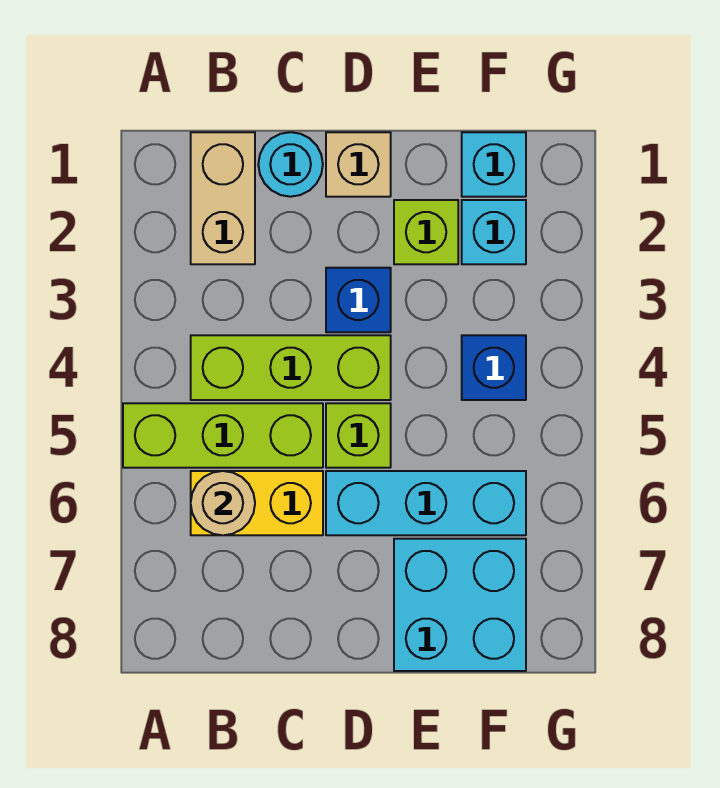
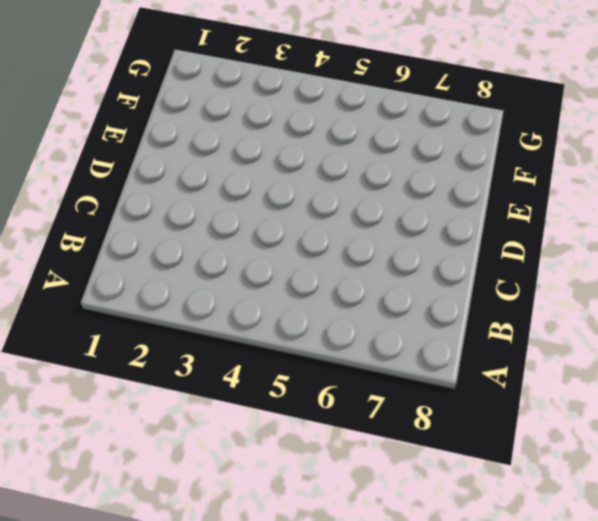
none -> lime brick A5:C5 level 1
none -> tan brick B1:B2 level 1
none -> lime brick B4:D4 level 1

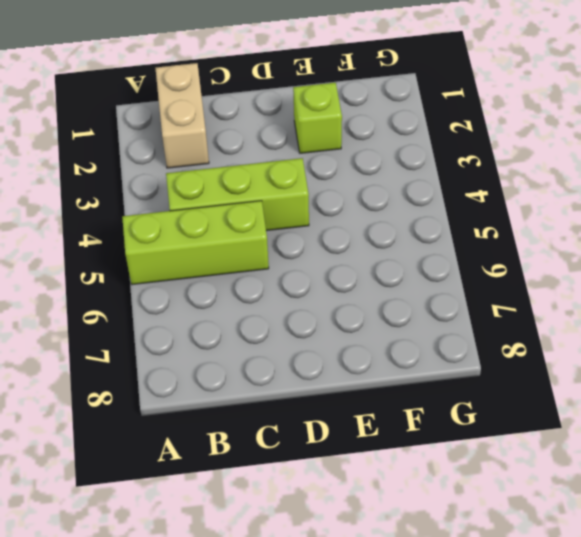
none -> yellow brick B6:C6 level 1
none -> cyan round brick C1 level 1
none -> tan brick D1 level 1

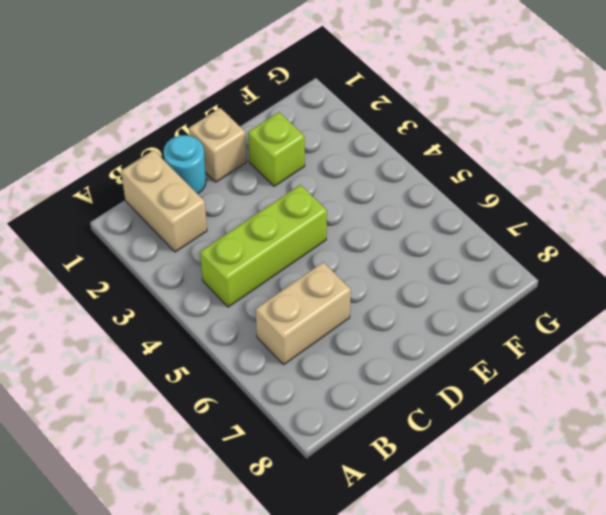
tan brick B6:C6 level 1 -> yellow brick B6:C6 level 1
none -> lime brick A5:C5 level 1
none -> blue brick D3 level 1
none -> lime brick D5 level 1

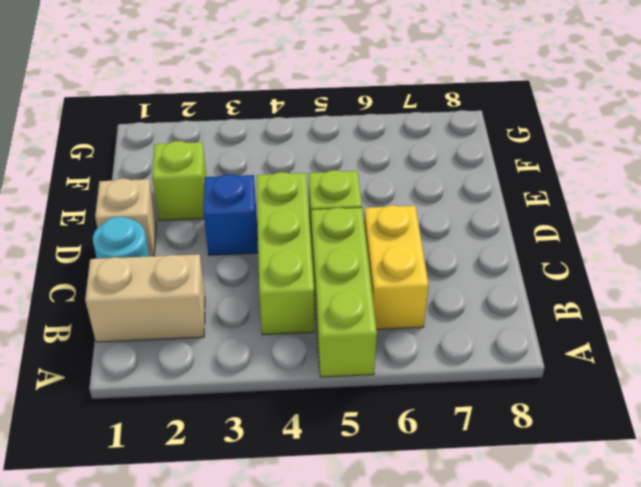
none -> cyan brick D6:F6 level 1
none -> cyan brick E7:F8 level 1
none -> cyan brick F1 level 1

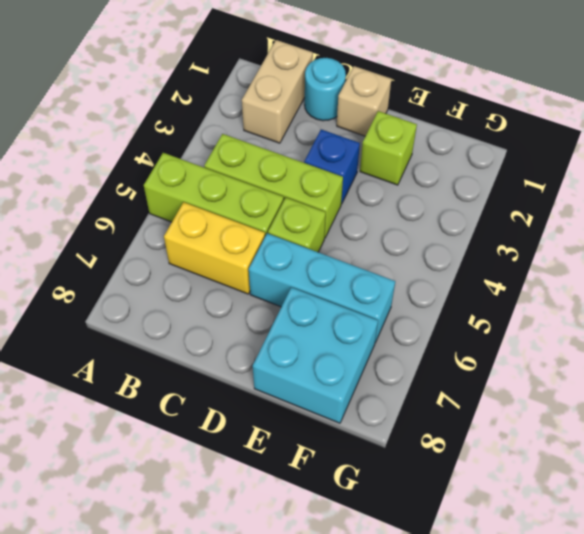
none -> cyan brick F1 level 1
none -> cyan brick F2 level 1
none -> blue brick F4 level 1

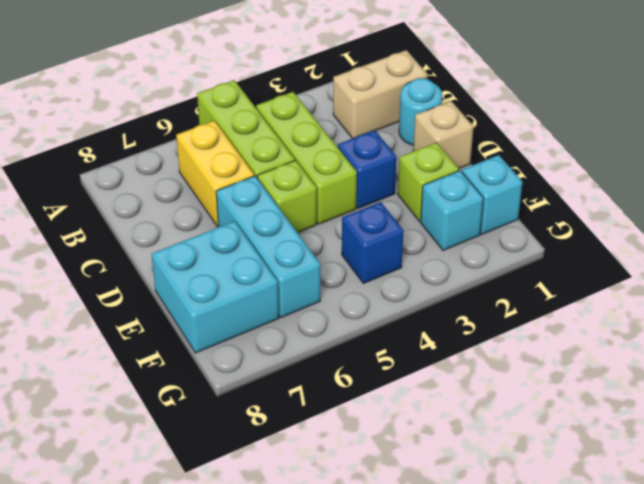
none -> tan round brick B6 level 2

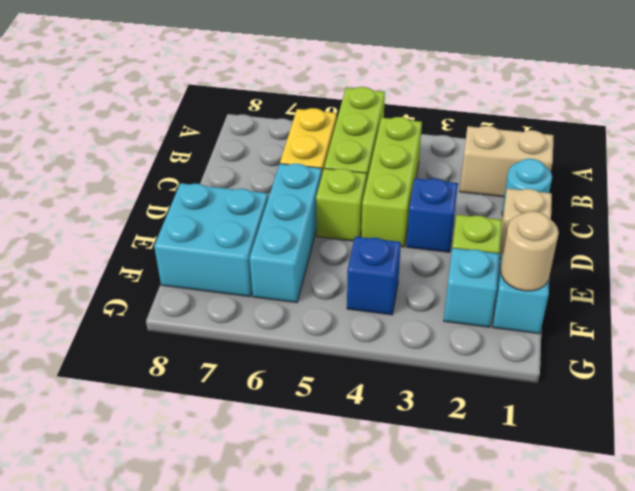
tan round brick F1 level 2 -> tan round brick B6 level 2

